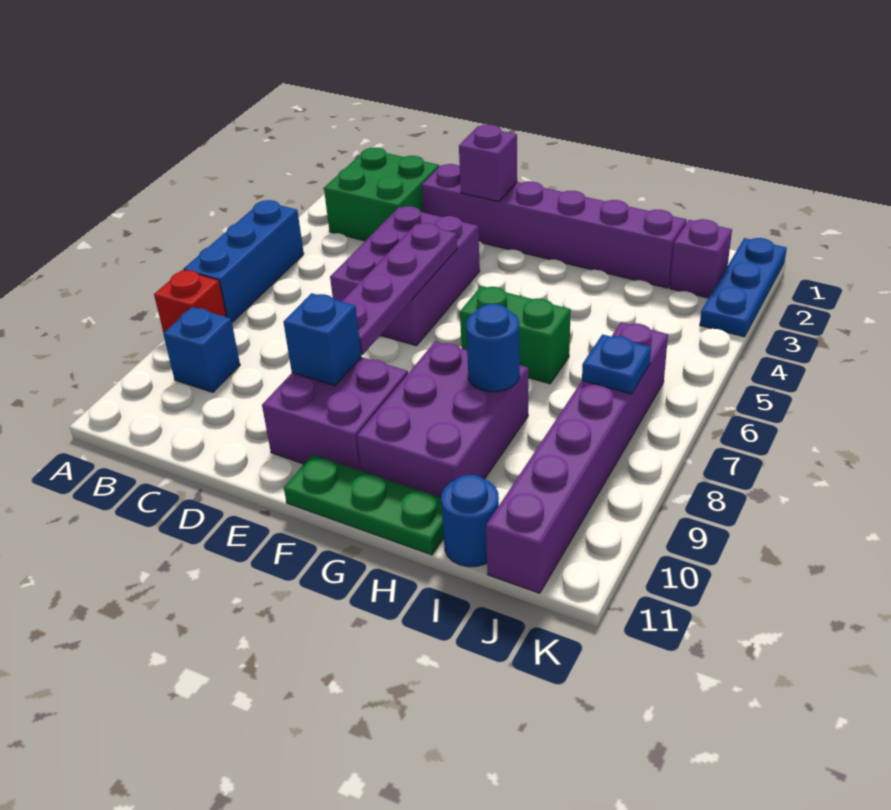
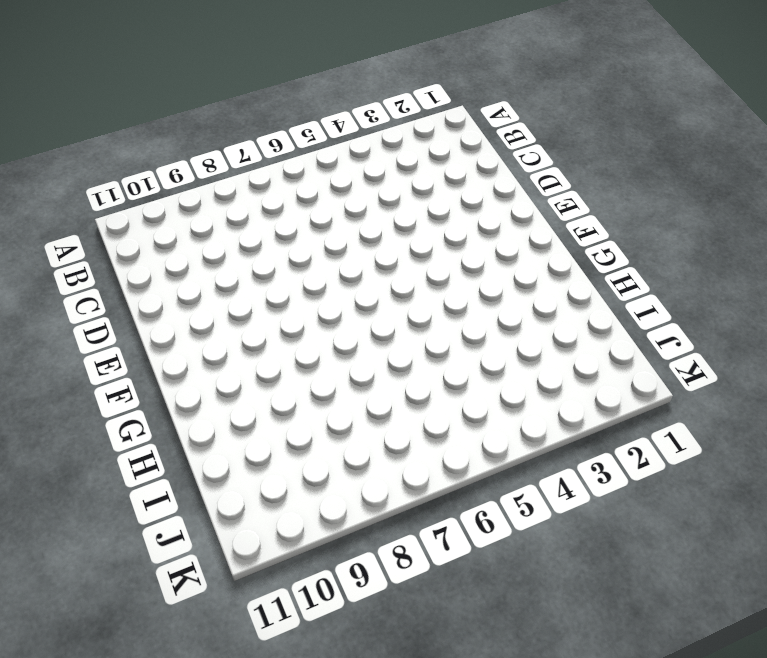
none -> blue brick A5:A7 level 1
none -> red brick A8 level 1
none -> green brick B2:C3 level 1

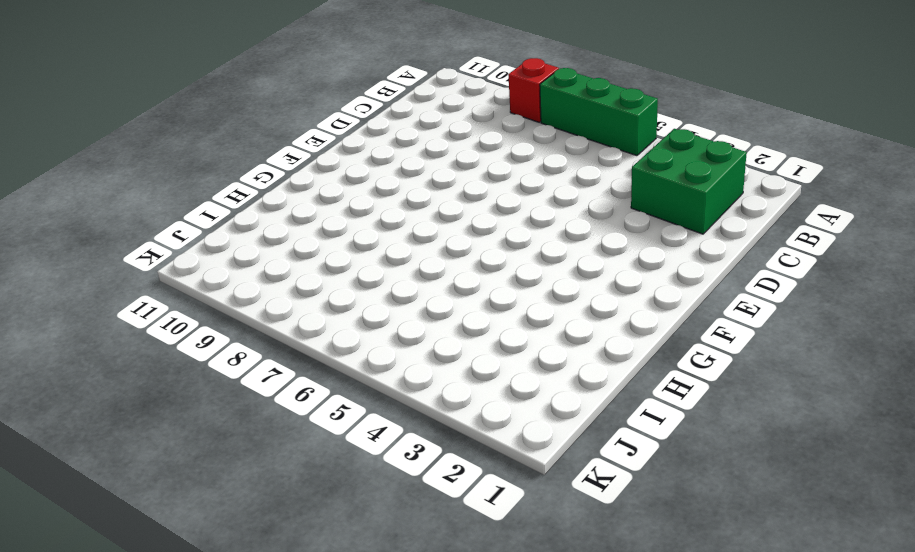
green brick A5:A7 level 1 -> blue brick A5:A7 level 1
none -> blue brick B9 level 1
none -> purple brick D2:I2 level 1
none -> purple brick D4:E6 level 1

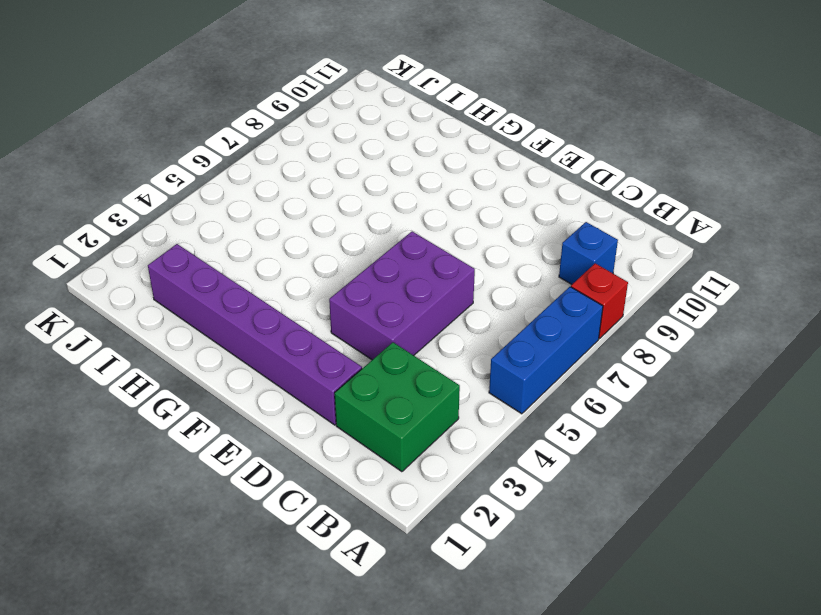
none -> purple brick E9:F10 level 1
none -> green plate F11:H11 level 1
none -> green brick G6:H6 level 1

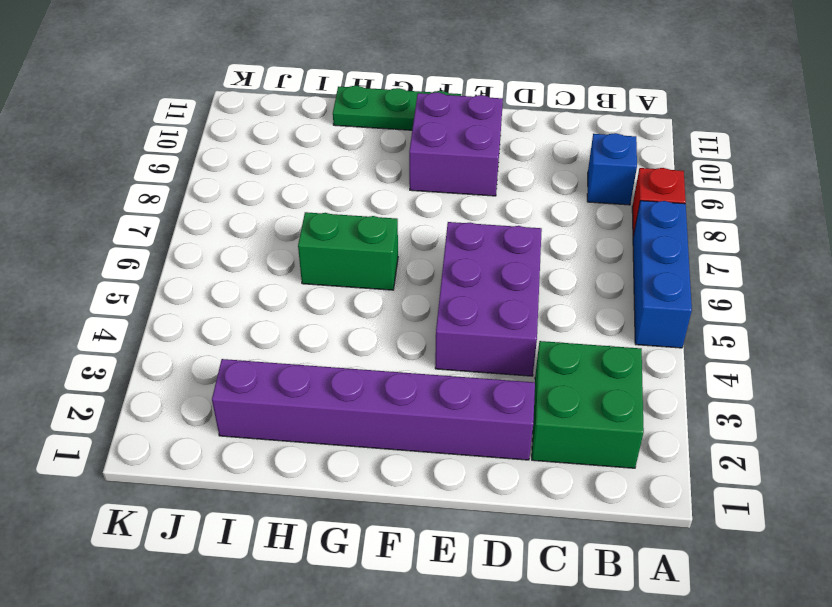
none -> purple brick G8:H10 level 1
none -> blue round brick I11 level 1
none -> purple brick J2 level 1

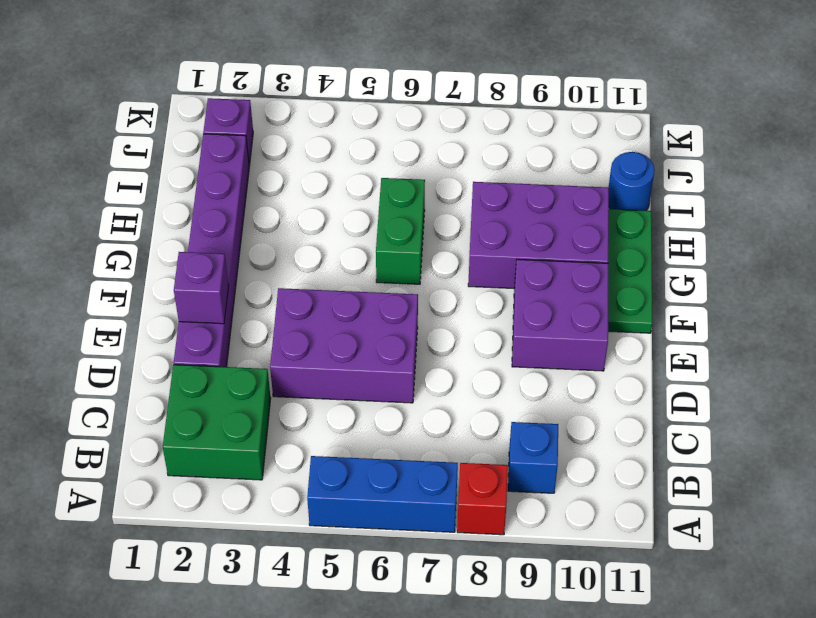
none -> purple brick J6:J11 level 1
none -> blue plate K1:K3 level 1
none -> purple plate E5:E8 level 2

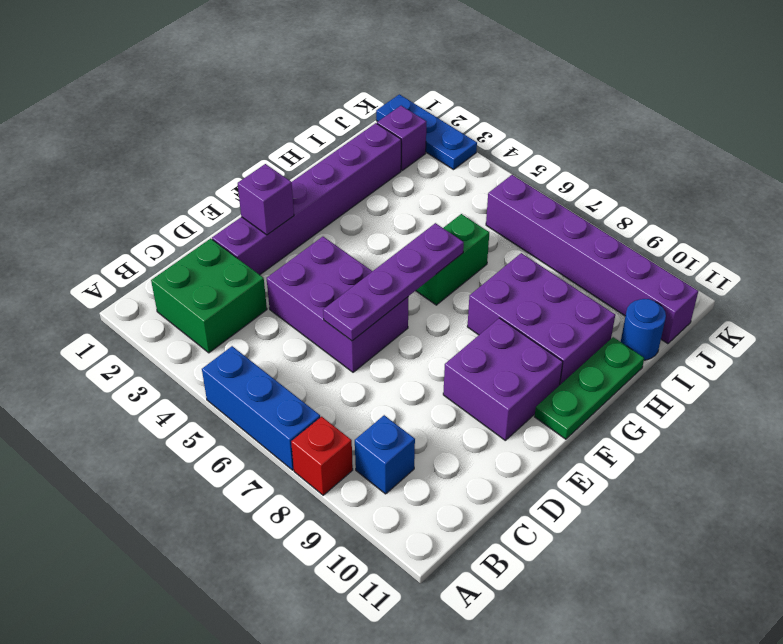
purple plate D6:G6 level 2 -> purple plate E5:E8 level 2
none -> blue brick E9 level 2
none -> blue round brick H8 level 2
none -> blue plate J7 level 2

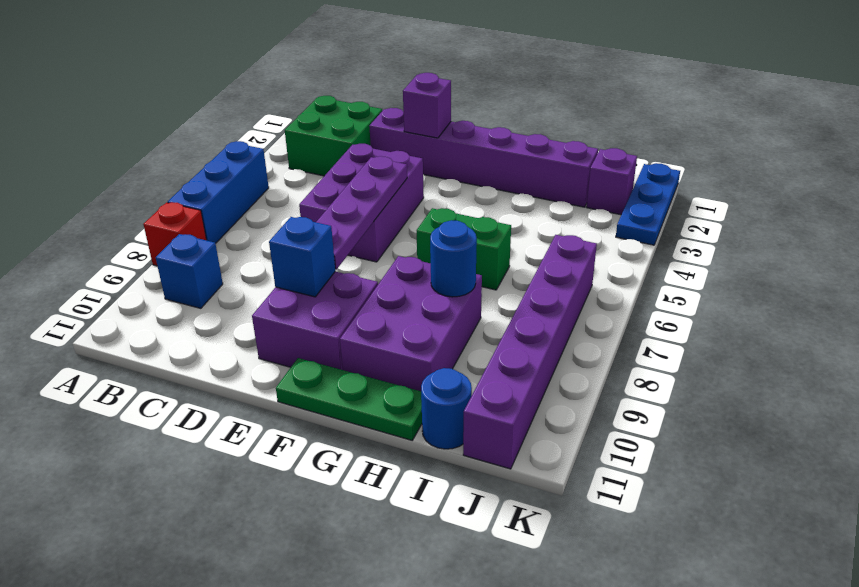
none -> blue plate J7 level 2

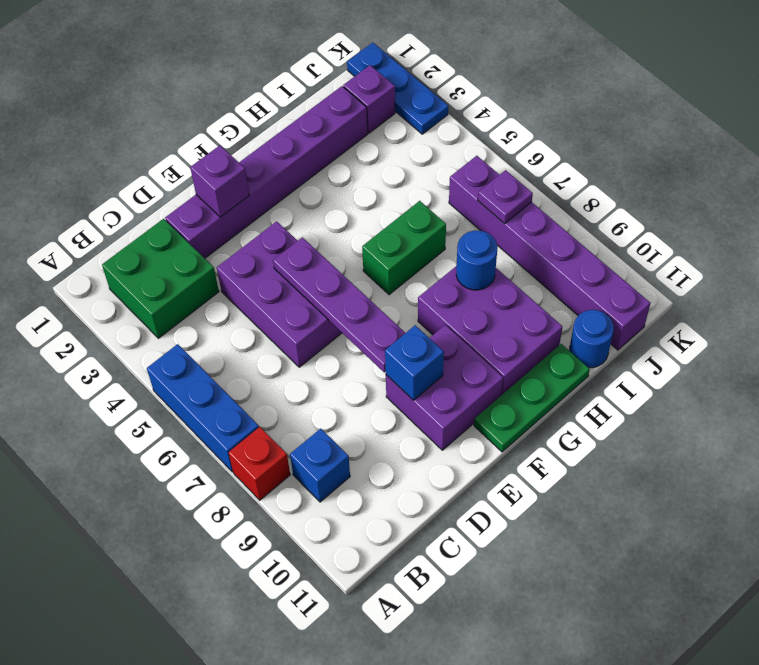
purple plate J7 level 2 -> blue plate J7 level 2

